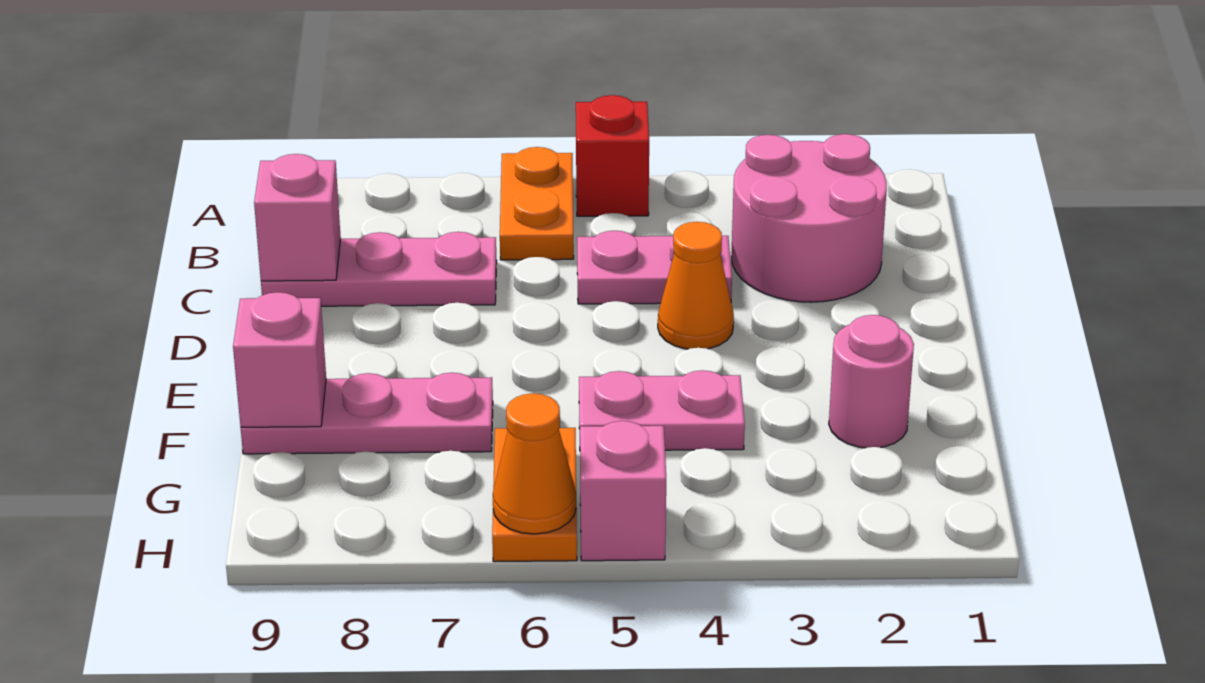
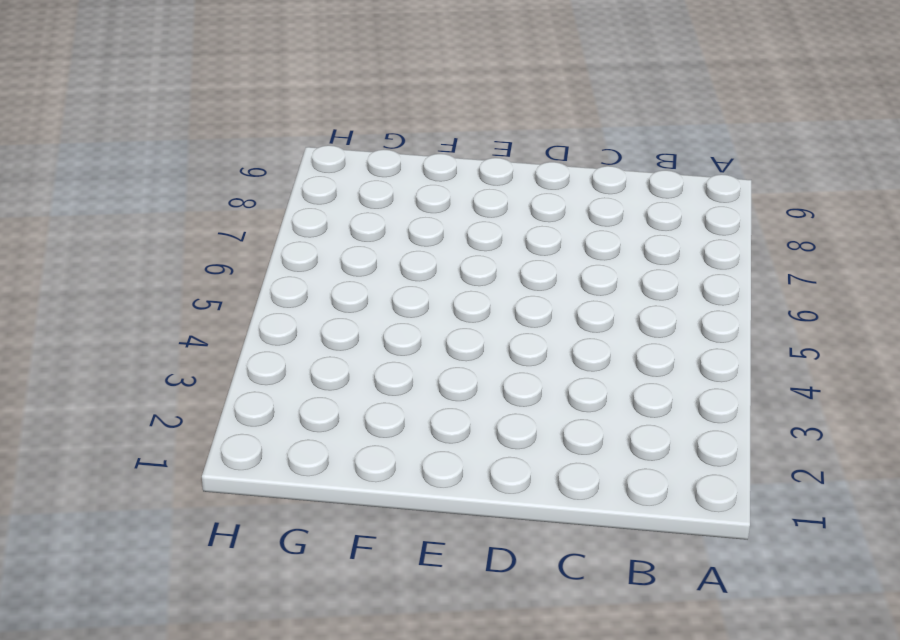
none -> red brick A5 level 1
none -> orange plate A6:B6 level 1
none -> pink round brick B2:C3 level 1

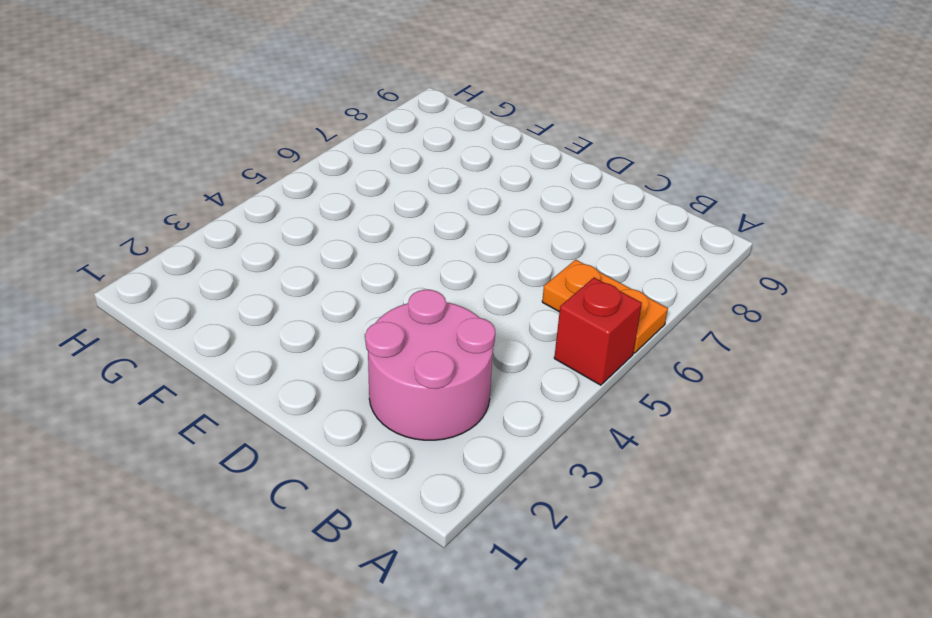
none -> pink plate C4:C5 level 1
none -> pink plate C7:C9 level 1
none -> orange cone D4 level 1

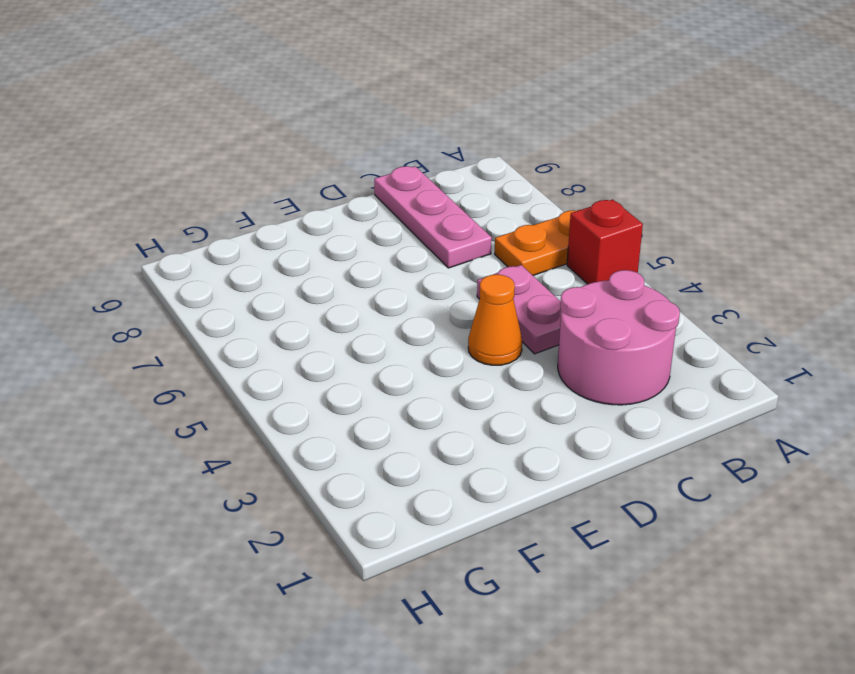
none -> pink round brick F2 level 1
none -> pink plate F4:F5 level 1
none -> pink plate F7:F9 level 1

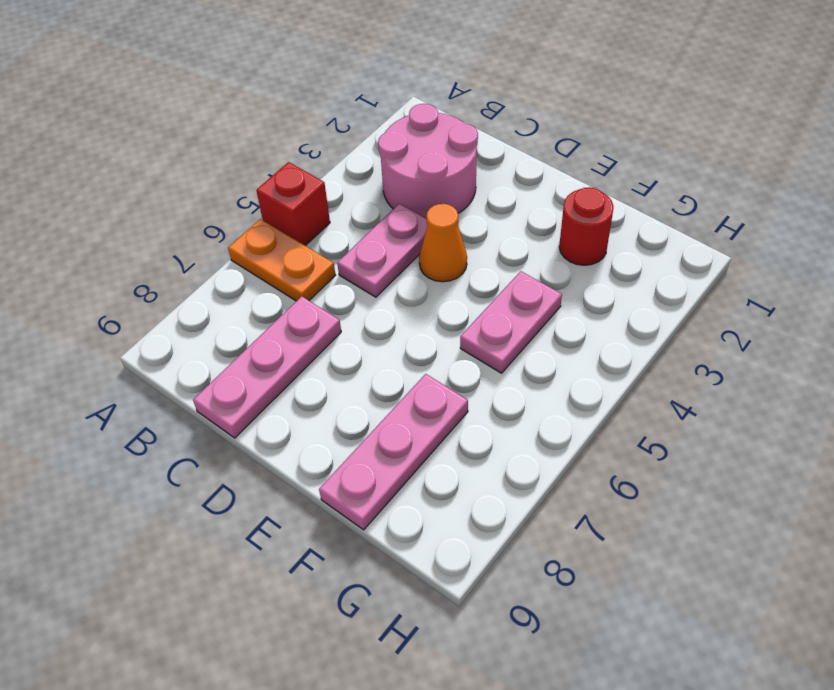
red round brick F2 level 1 -> pink round brick F2 level 1
none -> orange plate G6:H6 level 1
none -> pink brick H5 level 1
none -> pink brick C9 level 2

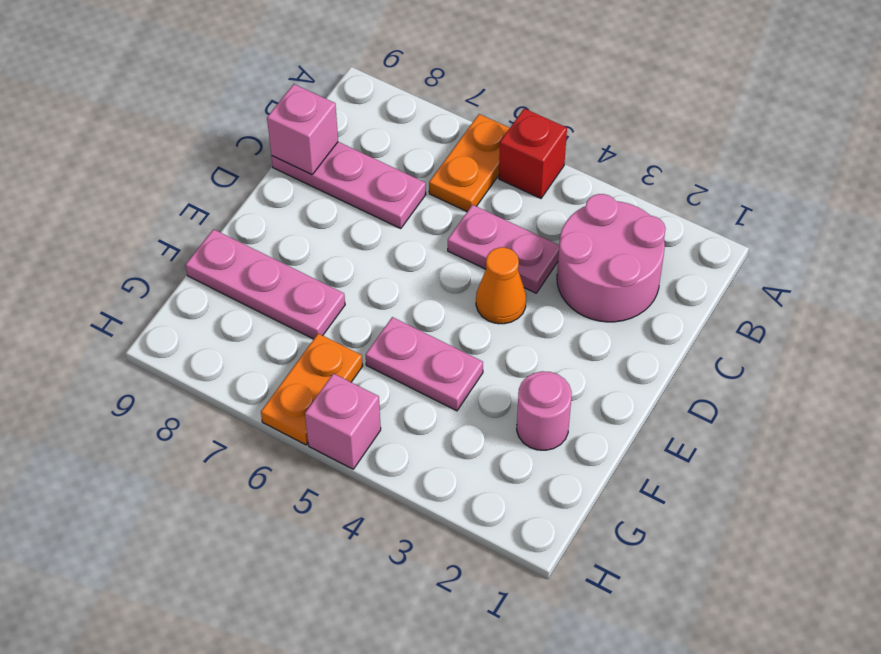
none -> pink brick F9 level 2
none -> orange cone H6 level 2

